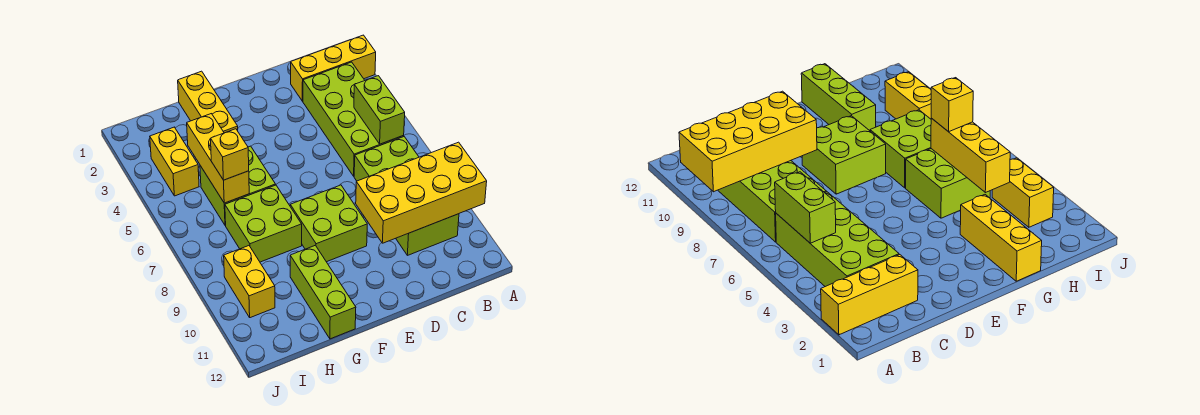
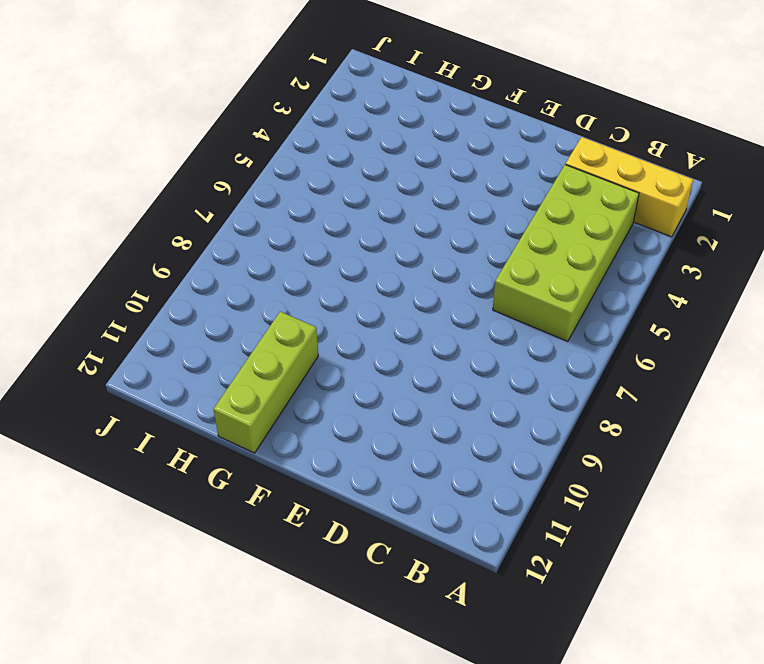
none -> lime brick B7:C10 level 1
none -> lime brick E8:F9 level 1
none -> yellow brick G1:G3 level 1

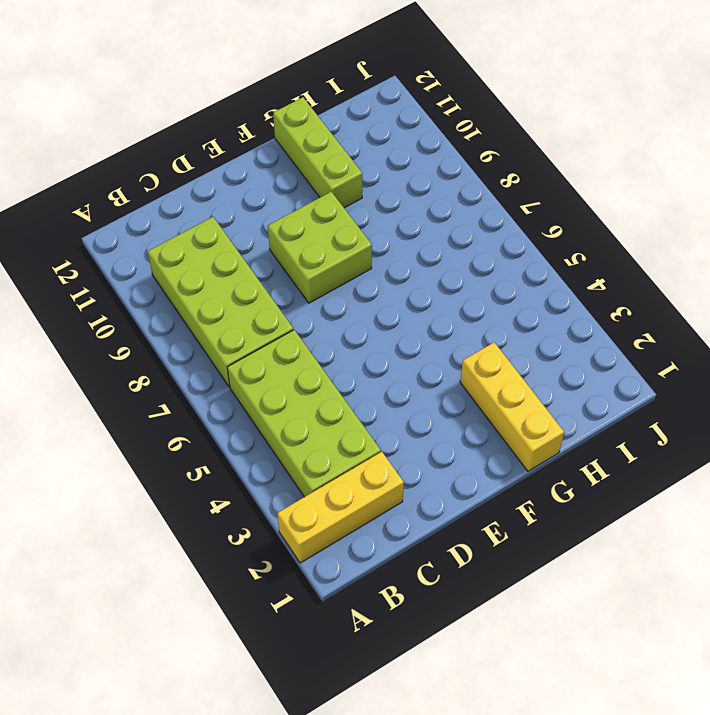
none -> lime brick G5:H6 level 1
none -> lime brick G7:H8 level 1
none -> yellow brick I3:I4 level 1

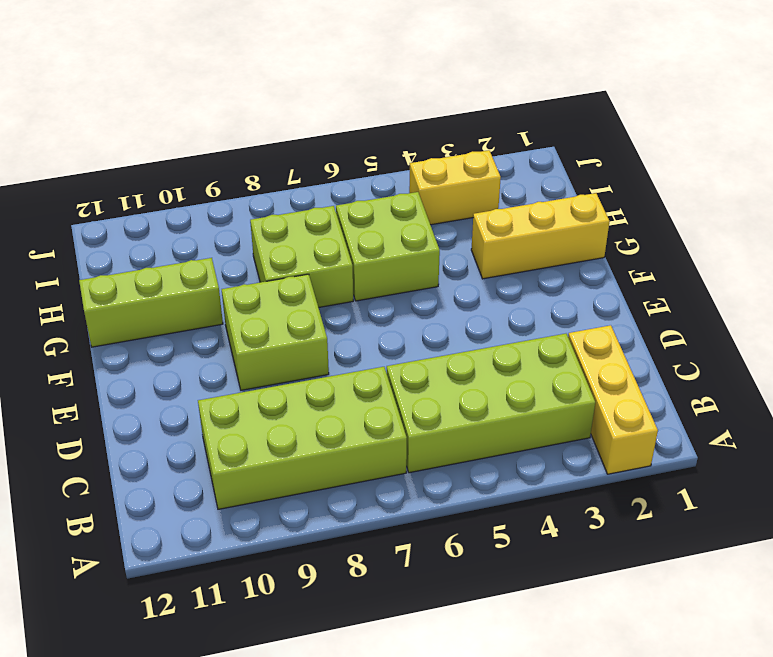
none -> yellow brick I9:I10 level 1
none -> yellow brick A9:D10 level 2
none -> lime brick B5:B6 level 2

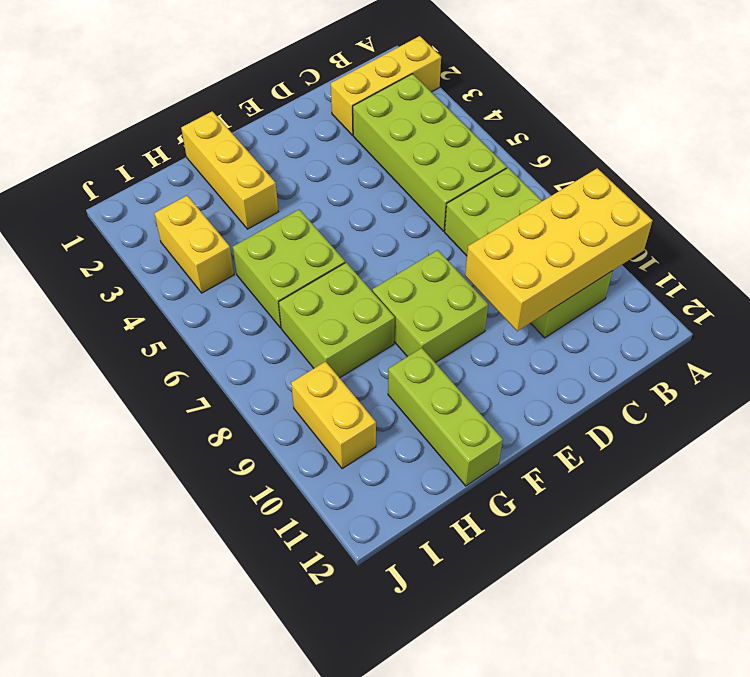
none -> lime brick B5:B6 level 2
none -> yellow brick H4:H6 level 2
none -> yellow brick H6 level 3

